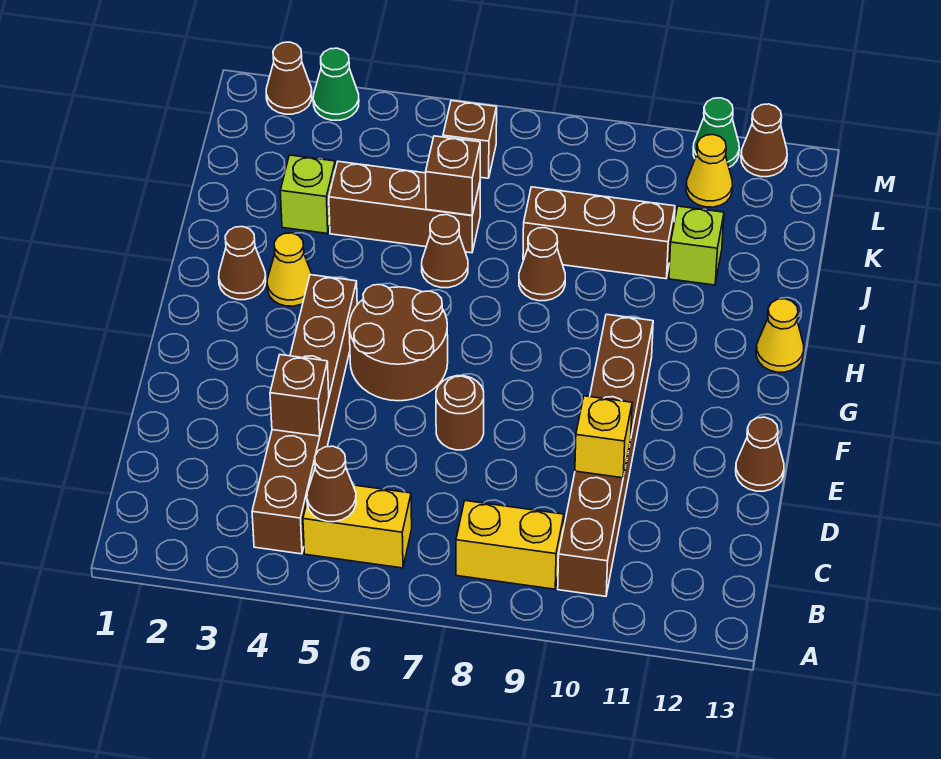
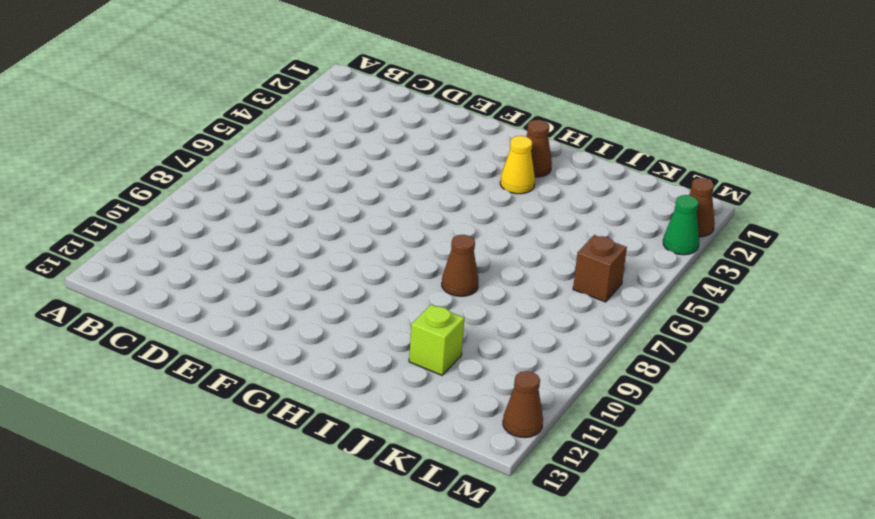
none -> brown brick B4:G4 level 1
none -> yellow brick B5:B6 level 1
none -> yellow brick B8:B9 level 1

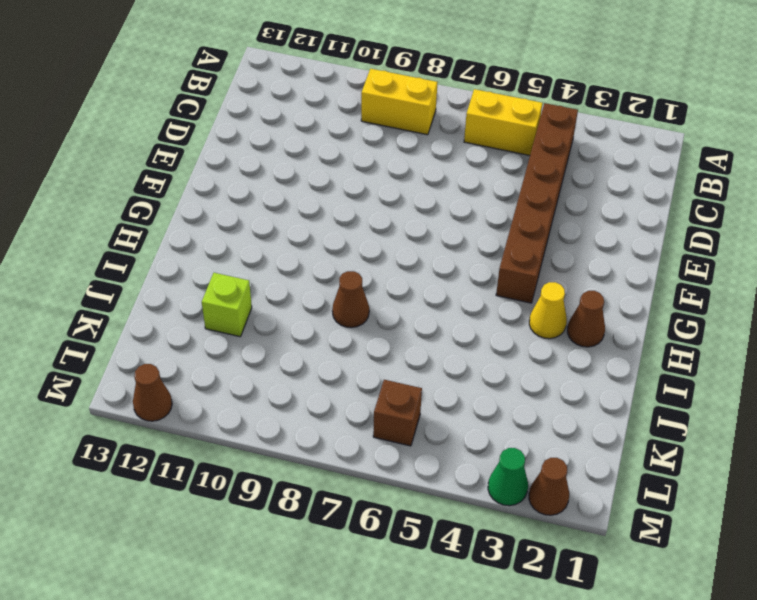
none -> brown brick B10:G10 level 1
none -> brown round brick E7 level 1
none -> brown cone E13 level 1

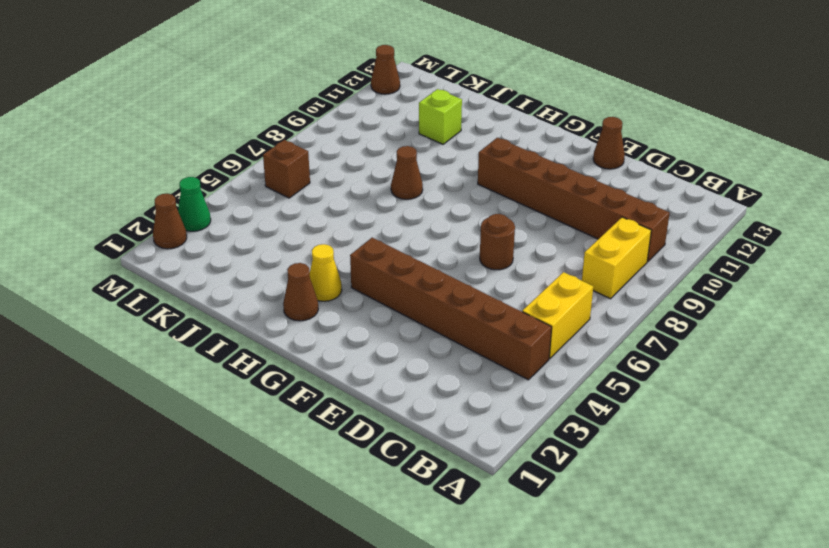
none -> brown round brick F5:G6 level 1
none -> yellow cone H13 level 1
none -> brown cone I6 level 1

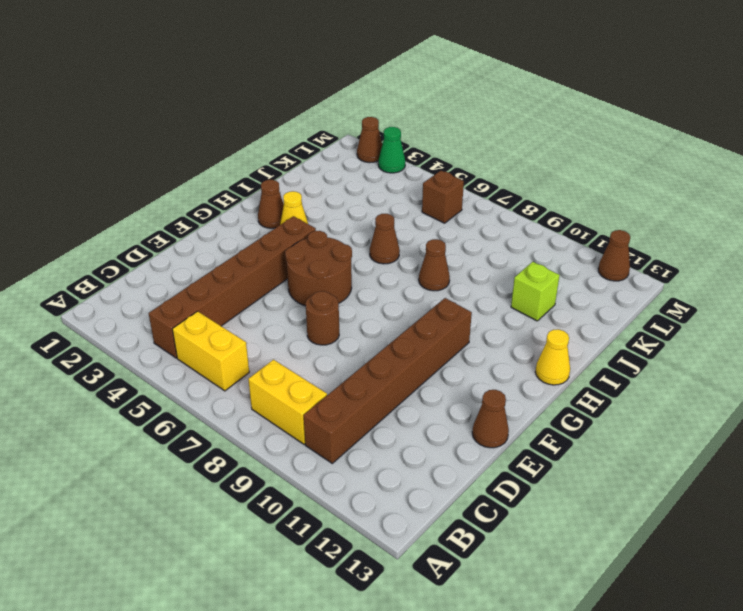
none -> lime brick J3 level 1
none -> brown brick J4:J6 level 1
none -> brown brick J8:J10 level 1

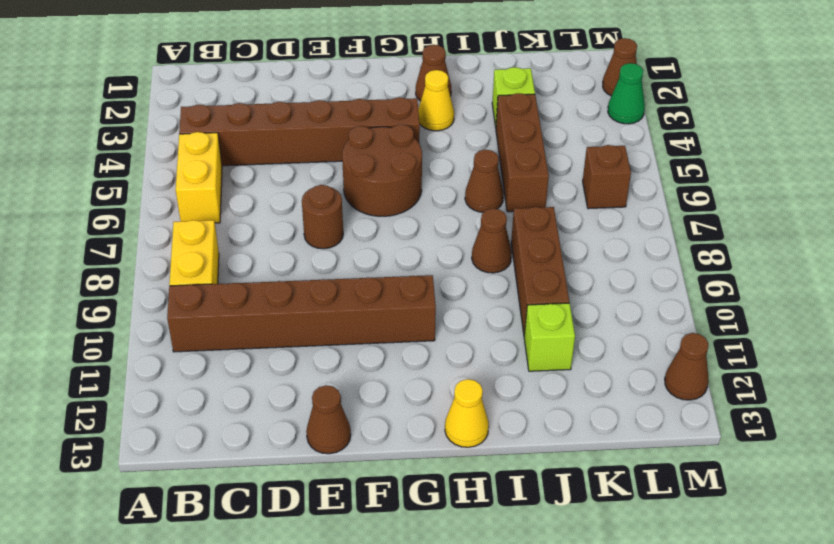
none -> yellow cone L11 level 1
none -> green cone M11 level 1
none -> brown cone B5 level 2

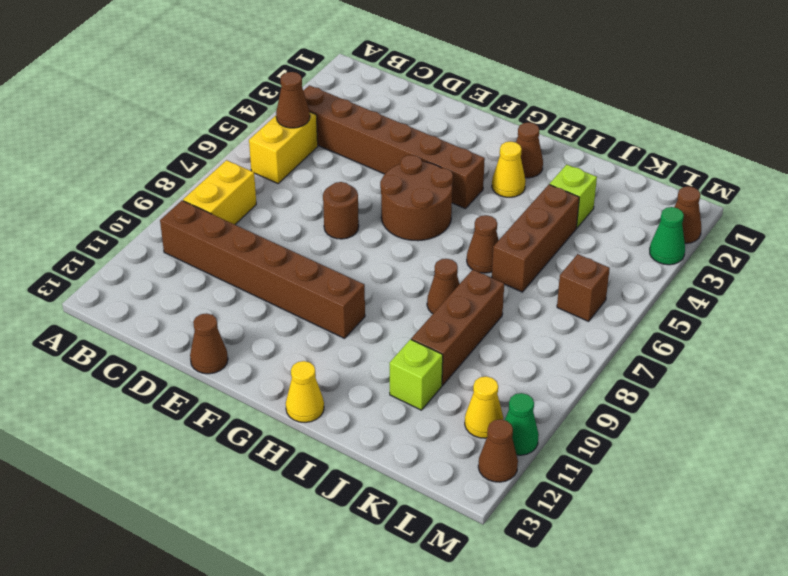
none -> brown brick D4 level 2
none -> yellow brick D10 level 2
none -> brown brick J6 level 2

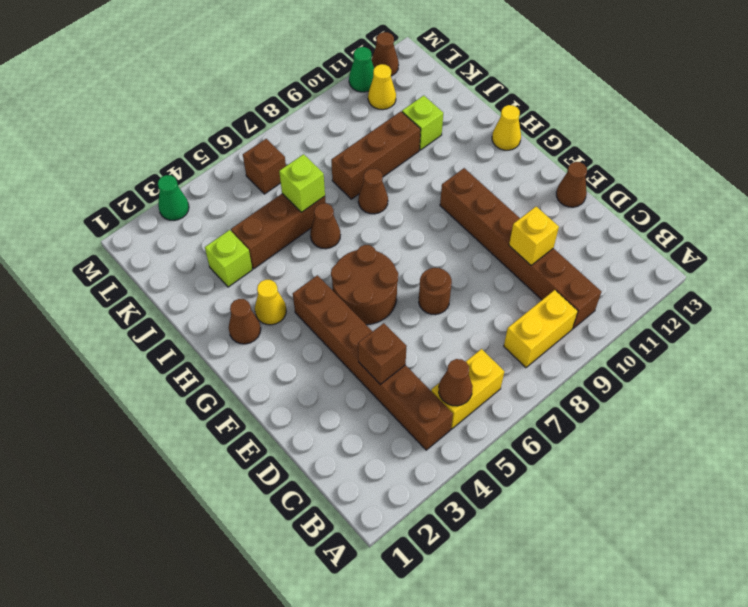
lime brick J6 level 2 -> brown brick J6 level 2
none -> brown cone M2 level 1

